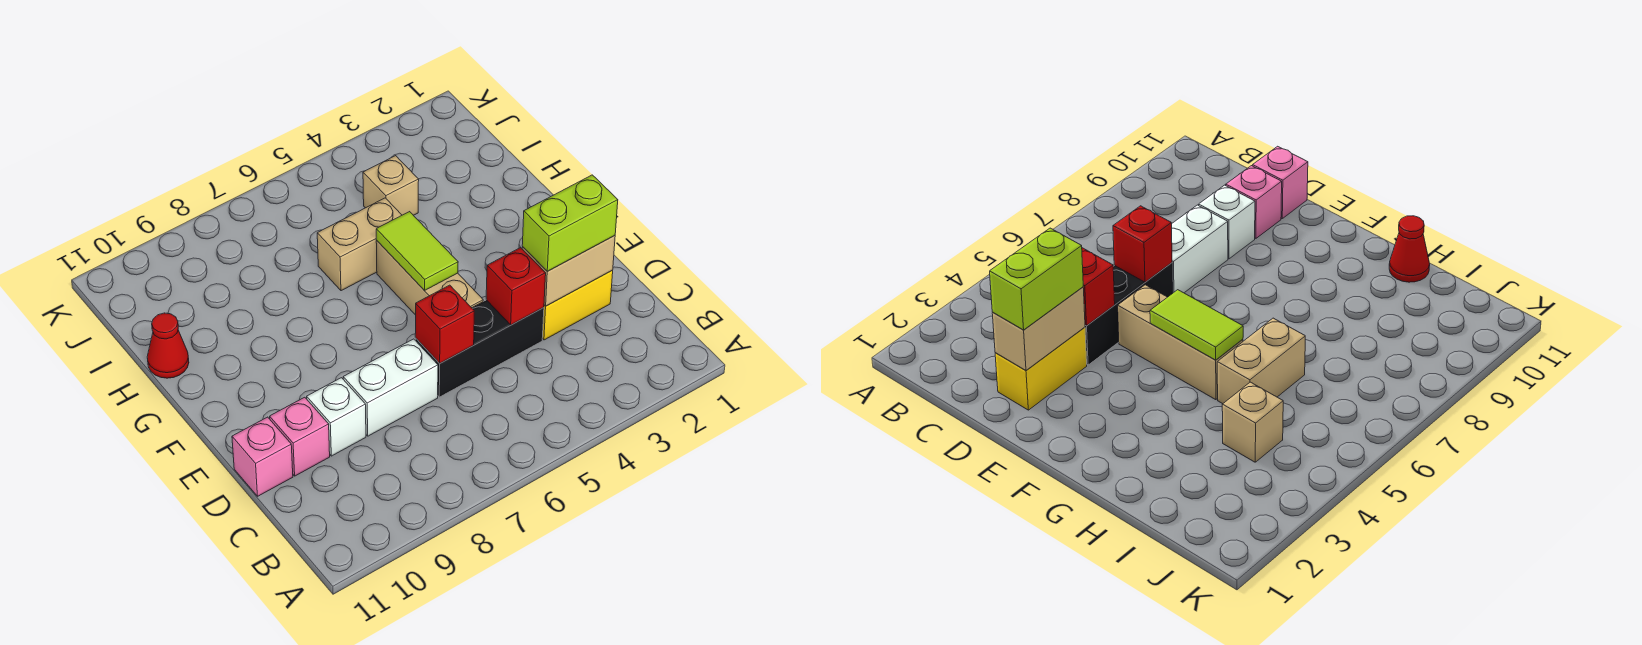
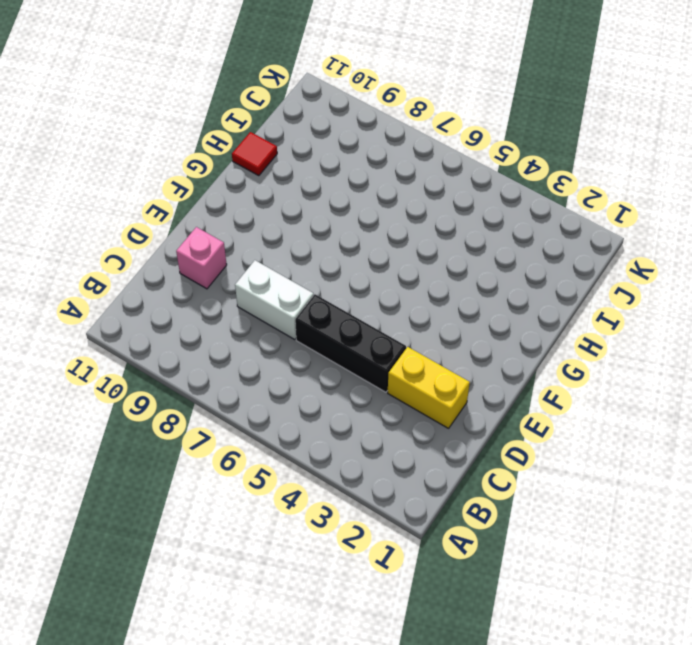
red tile H11 level 1 -> red cone H11 level 1
none -> white brick D9 level 1
none -> pink brick D11 level 1
none -> tan brick E5:G5 level 1

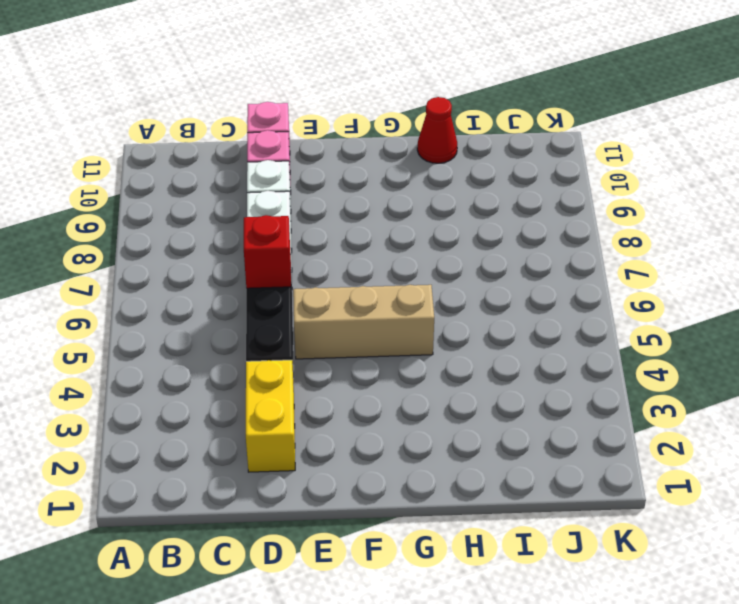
none -> tan brick H5:H6 level 1
none -> tan brick I4 level 1
none -> tan brick D2:D3 level 2

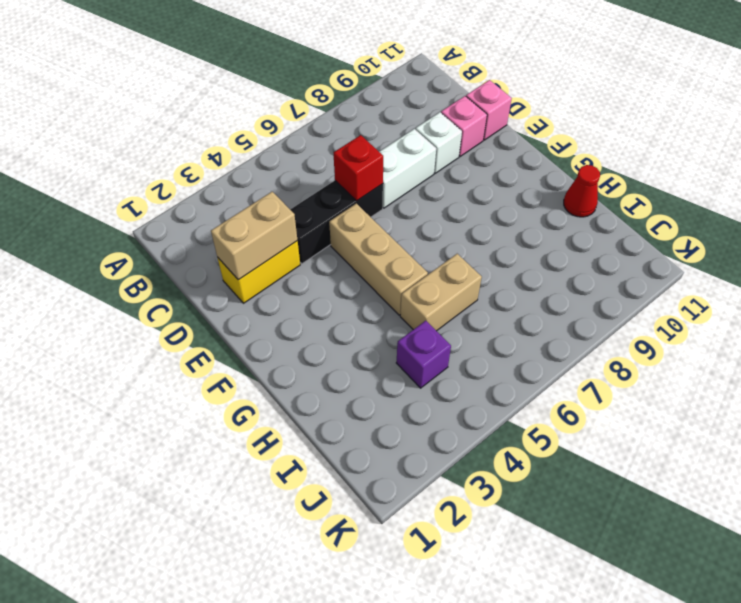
purple brick I4 level 1 -> tan brick I4 level 1
none -> red brick D4 level 2
none -> lime tile F5:G5 level 2
none -> lime brick D2:D3 level 3

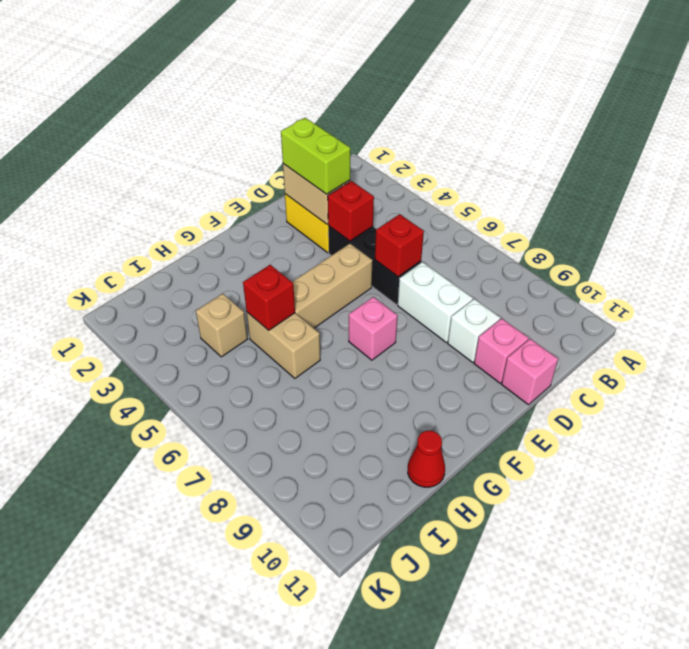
pink brick F7 level 1 -> none
red brick H5 level 2 -> none
none -> lime tile F5:G5 level 2

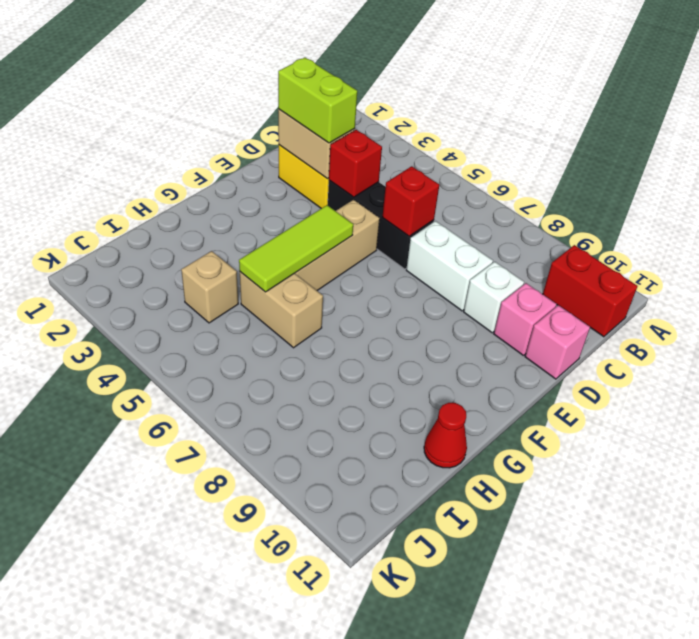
red brick B10:B11 level 1 -> none
lime tile F5:H5 level 2 -> lime tile F5:G5 level 2

